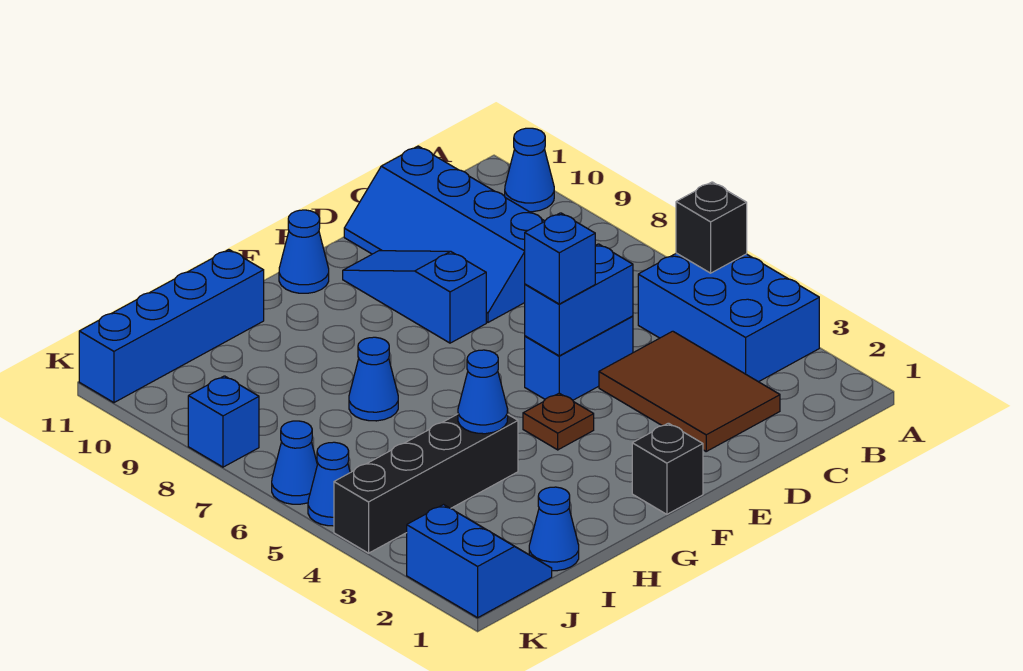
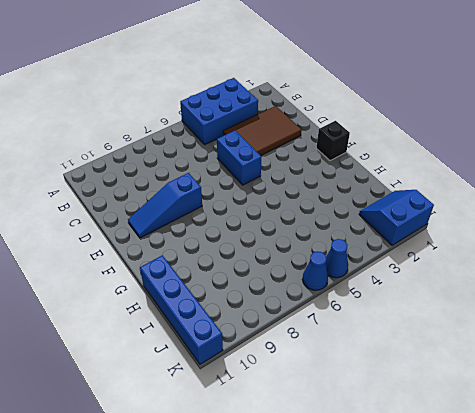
none -> blue cone A10 level 1
none -> blue slope C8:D11 level 1 top C
none -> brown plate F4 level 1

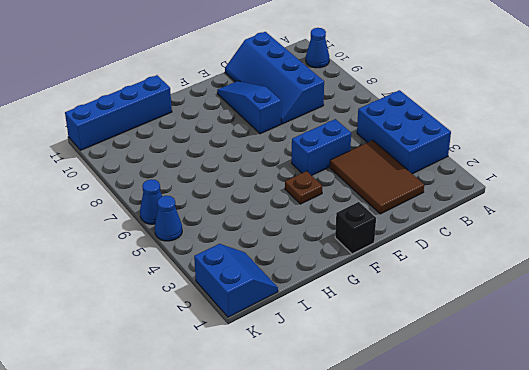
none -> blue cone F11 level 1
none -> black brick H4:K4 level 1
none -> blue cone H7 level 1

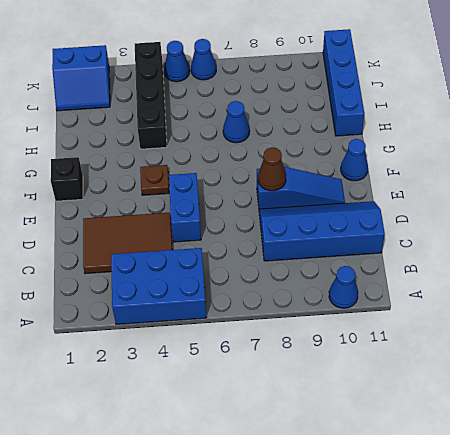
brown cone E8 level 2 -> none
none -> blue cone I1 level 1
none -> blue brick K8 level 1
none -> black brick A5 level 2

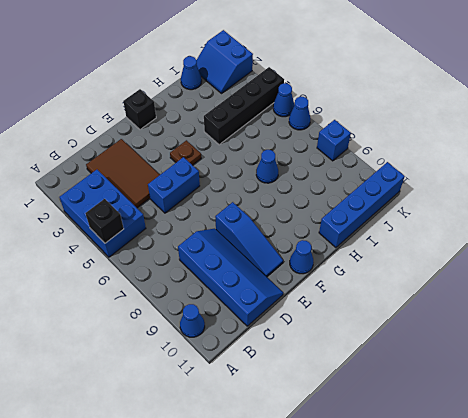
none -> blue brick D5:E5 level 2
none -> blue cone H4 level 2
none -> blue brick E5 level 3

